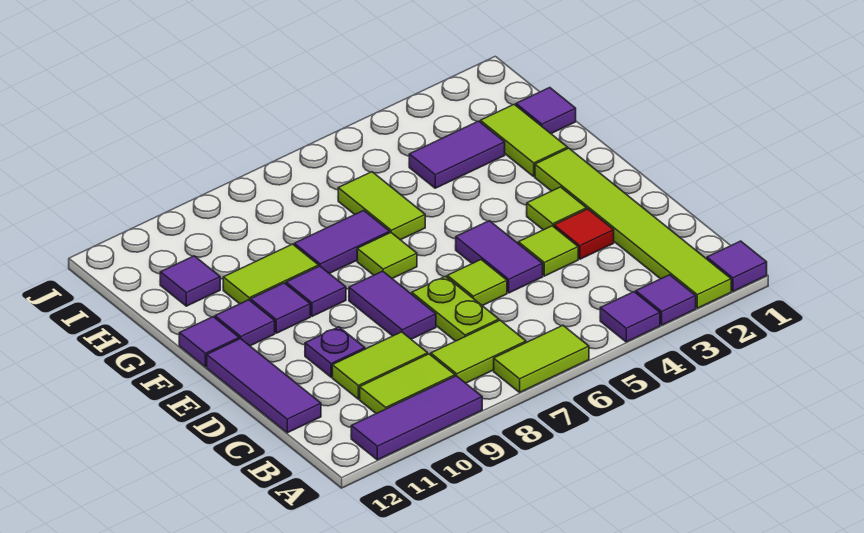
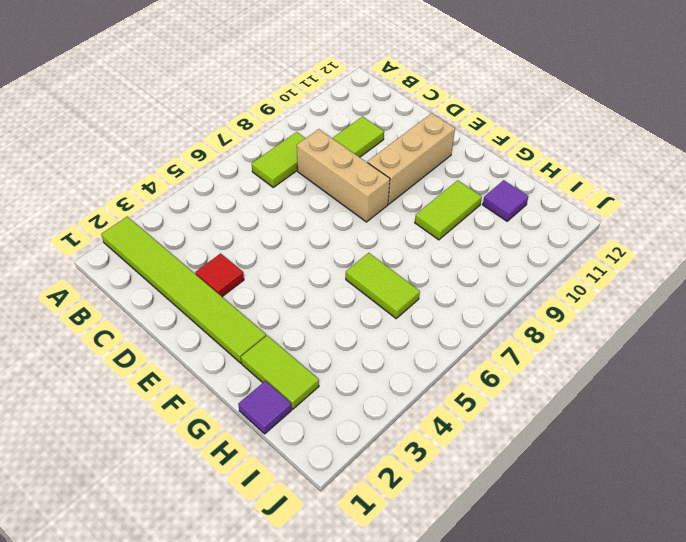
tan brick C8:E8 level 1 -> purple tile D8:E8 level 1
tan brick E9:E11 level 1 -> none
none -> purple tile A1 level 1
none -> purple tile A3 level 1
none -> purple tile A4 level 1
none -> lime tile A6:A7 level 1

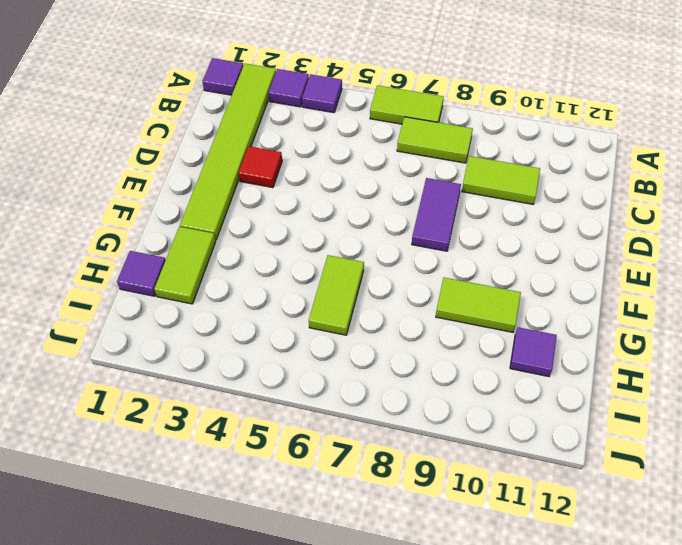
none -> purple tile A9:A11 level 1
none -> lime tile B9:B10 level 1
none -> lime plate C7:D7 level 1
none -> purple tile C12:E12 level 1

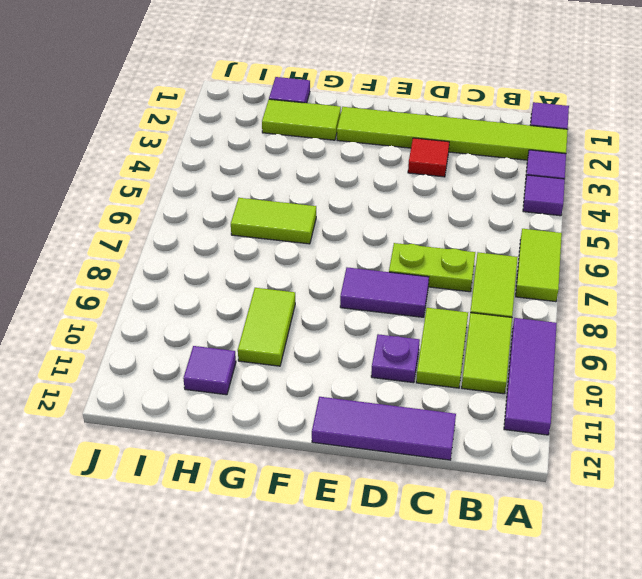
none -> lime tile D4 level 1
none -> purple tile D5:E5 level 1
none -> lime tile D6 level 1
none -> lime tile E3 level 1

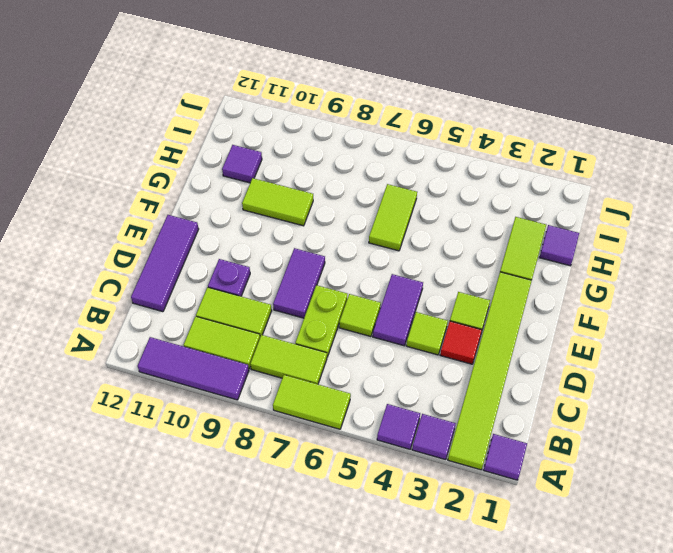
none -> lime tile F7 level 1
none -> purple tile F9 level 1
none -> purple tile F10 level 1
none -> purple tile F11 level 1

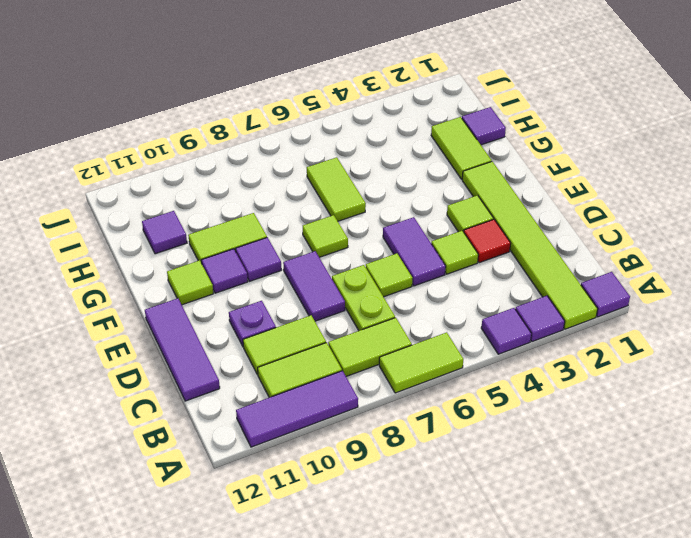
lime tile F11 level 1 -> purple tile F11 level 1
none -> purple tile F12 level 1
none -> purple tile G7:G8 level 1
none -> purple tile H3:H4 level 1

